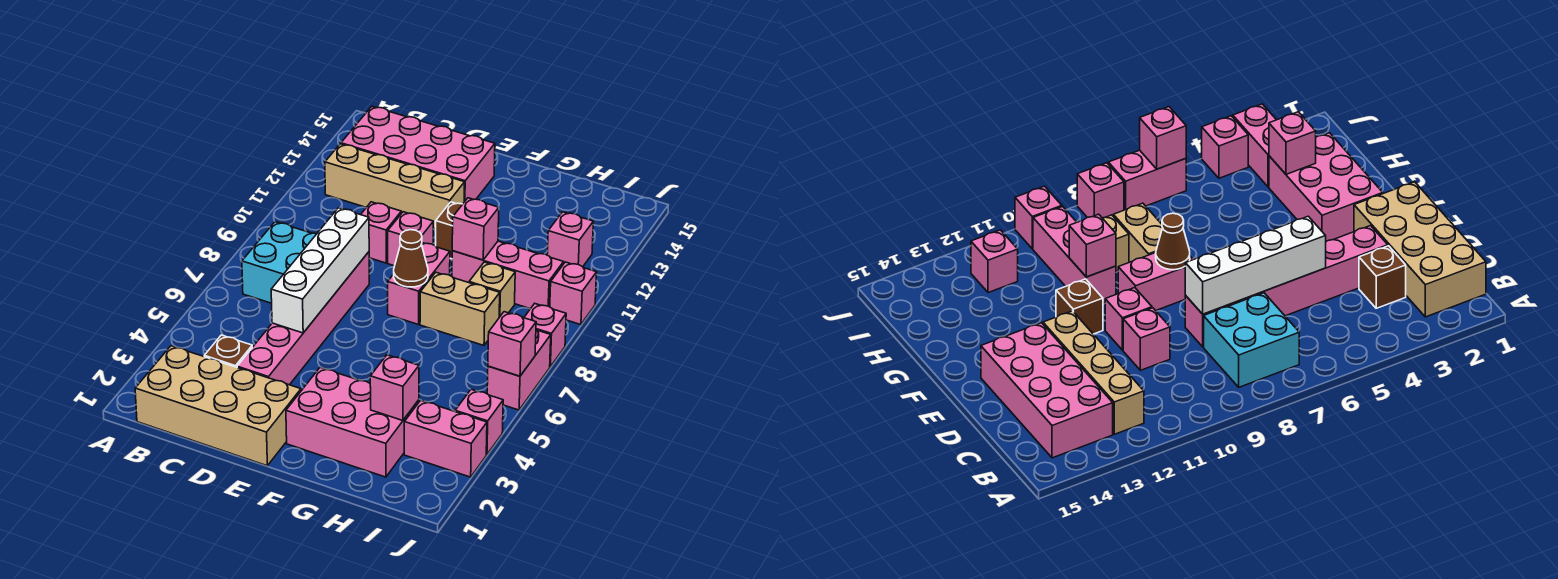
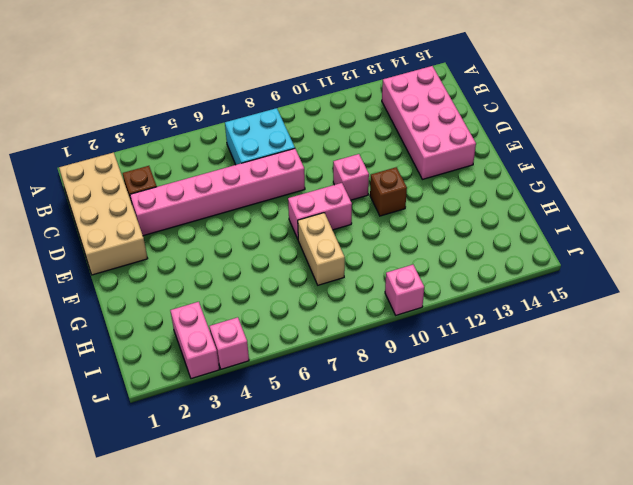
none -> tan brick B12:E12 level 1
none -> pink brick D10 level 1
none -> pink brick F2:H3 level 1

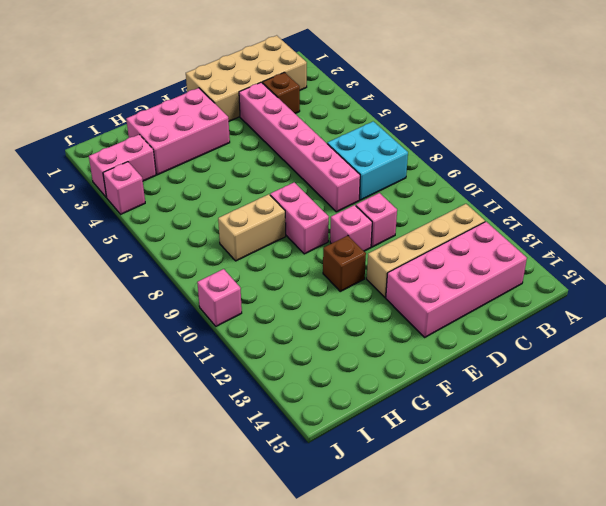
none -> pink brick G10:I10 level 1
none -> tan brick H9 level 1
none -> pink brick I12 level 1

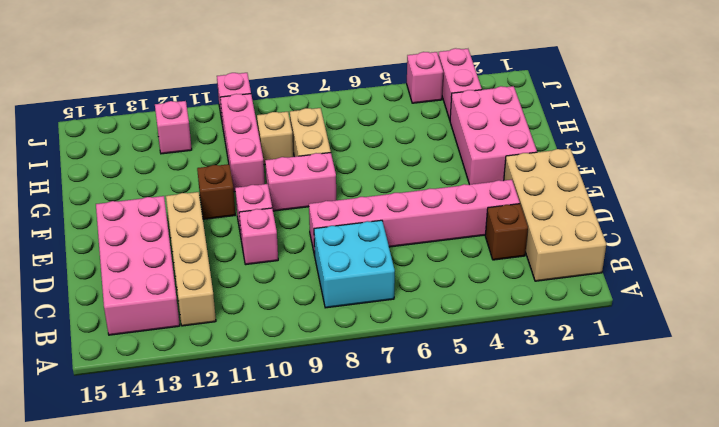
none -> pink brick J6:J7 level 1
none -> pink brick J8 level 1
none -> white brick D5:D8 level 2

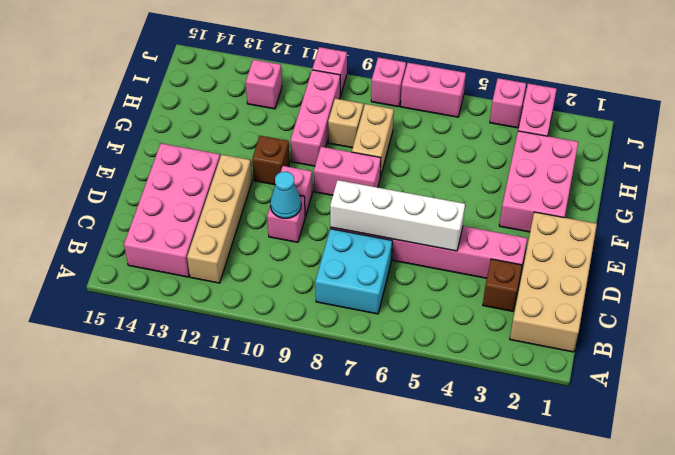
cyan cone D10 level 2 -> none
none -> brown cone F8 level 2
none -> pink brick G10 level 2
none -> pink brick H3 level 2

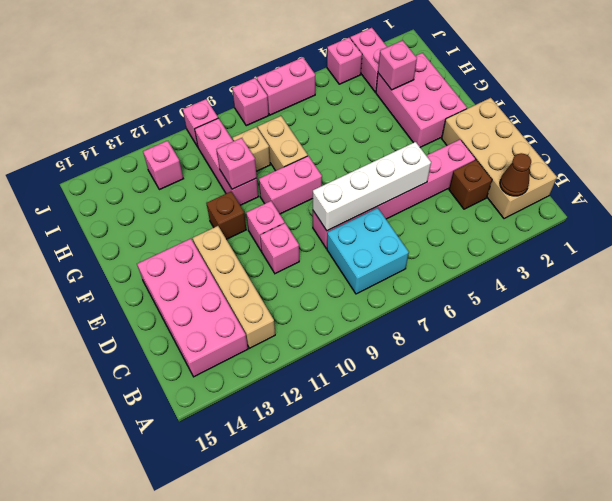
brown cone B2 level 2 -> brown cone F8 level 2
none -> pink brick J6 level 2

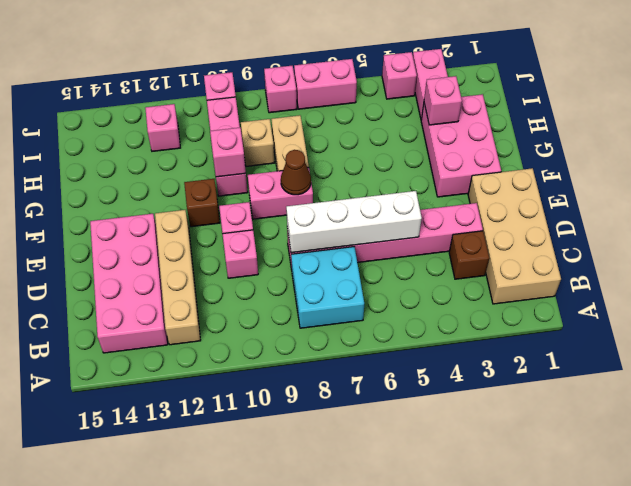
none -> pink brick J6 level 2

